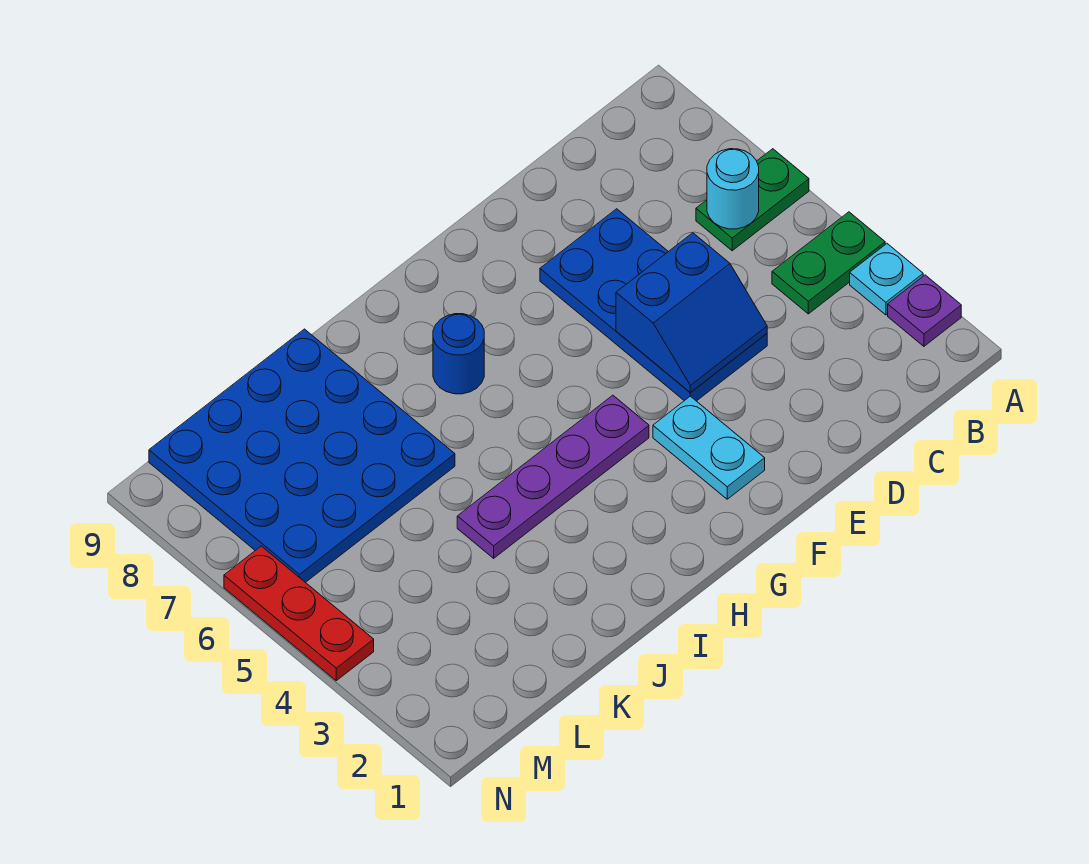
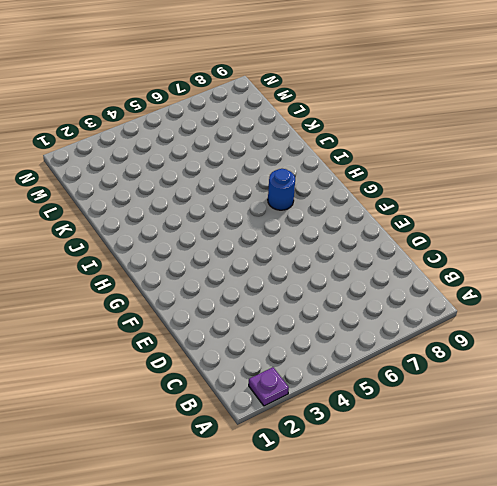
none -> cyan plate A3 level 1
none -> green plate A4:B4 level 1
none -> green plate A6:B6 level 1

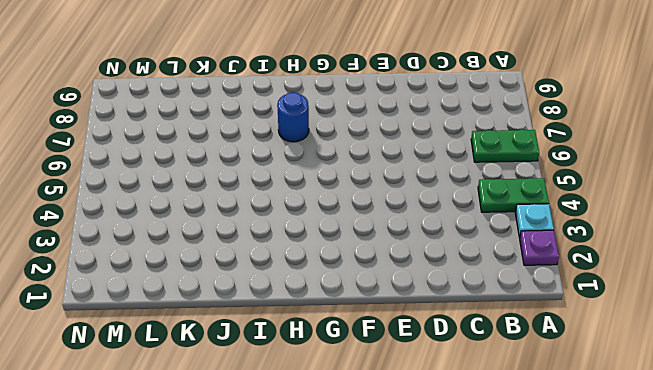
none -> blue plate D4:E7 level 1
none -> cyan plate F2:F3 level 1
none -> purple plate G4:J4 level 1

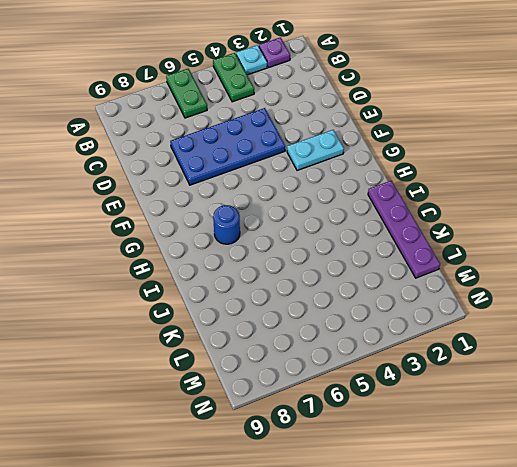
purple plate I1:L1 level 1 -> purple plate G4:J4 level 1
none -> blue plate J6:M9 level 1
none -> red plate N4:N6 level 1
none -> cyan round brick B6 level 2

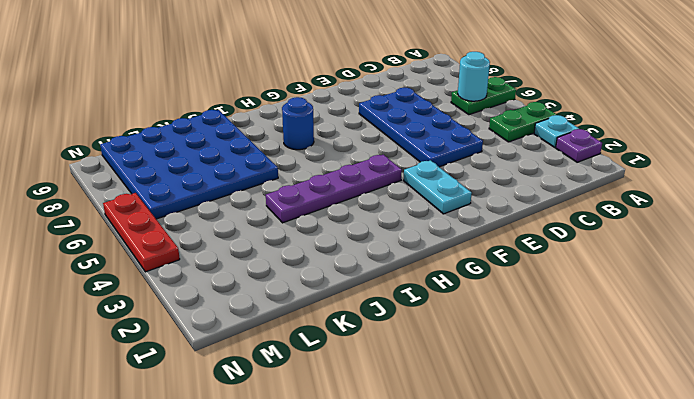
none -> blue slope D4:E5 level 2 top 5

